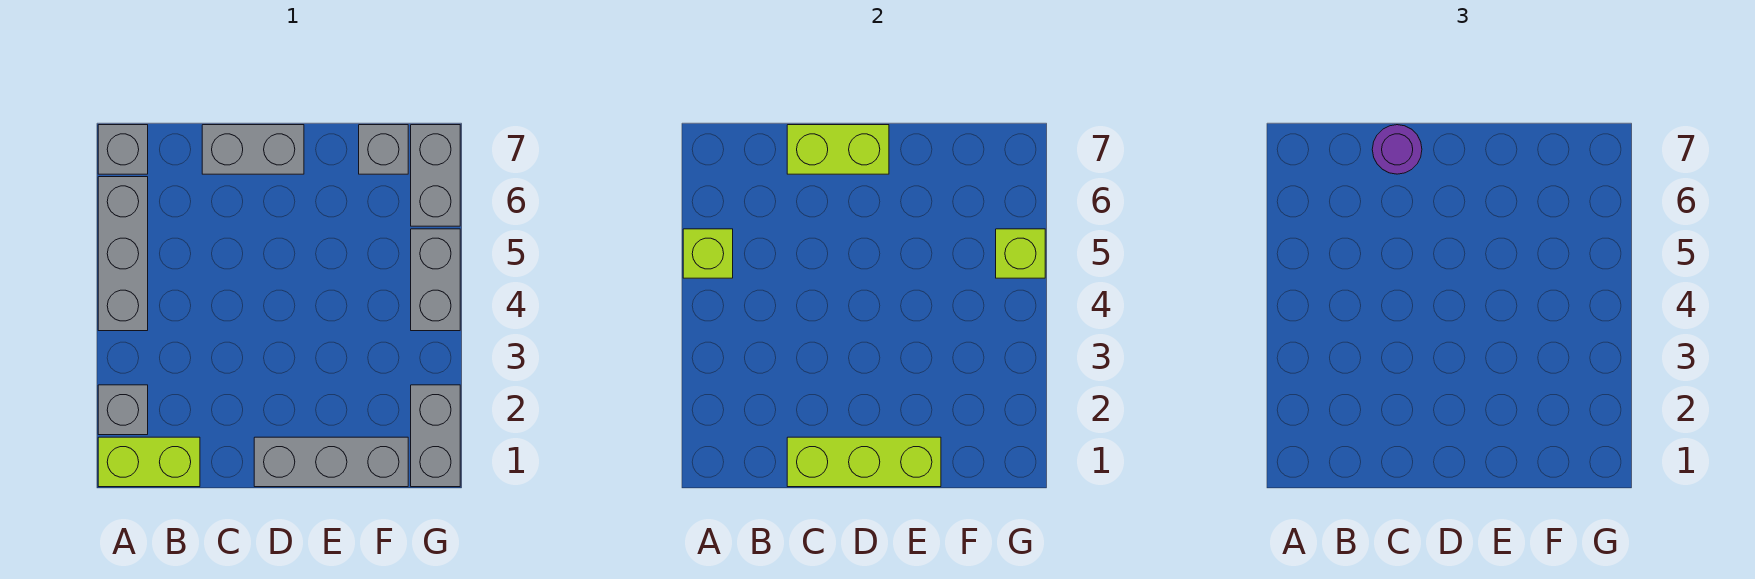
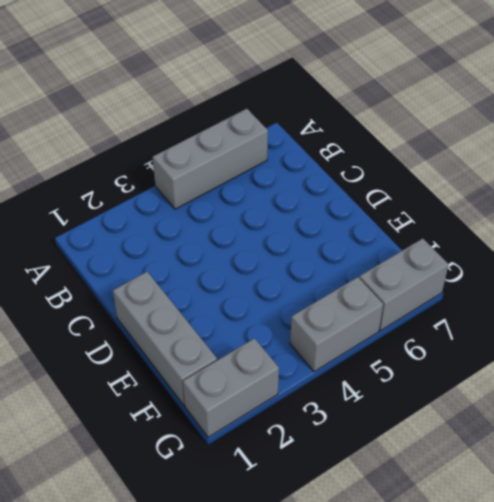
none -> lime brick A1:B1 level 1
none -> grey brick A2 level 1
none -> grey brick A7 level 1

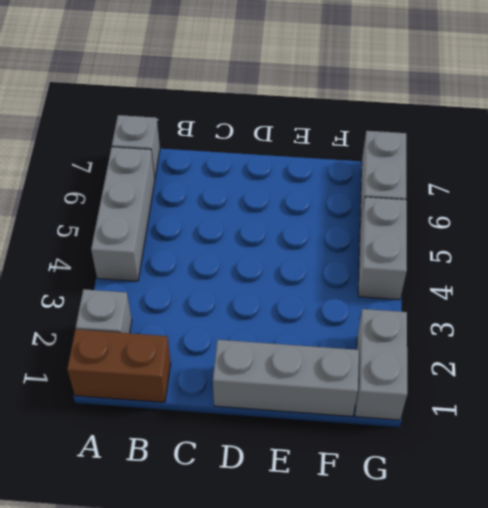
brown brick A1:B1 level 1 -> lime brick A1:B1 level 1
none -> grey brick C7:D7 level 1
none -> grey brick F7 level 1
none -> lime brick A5 level 2

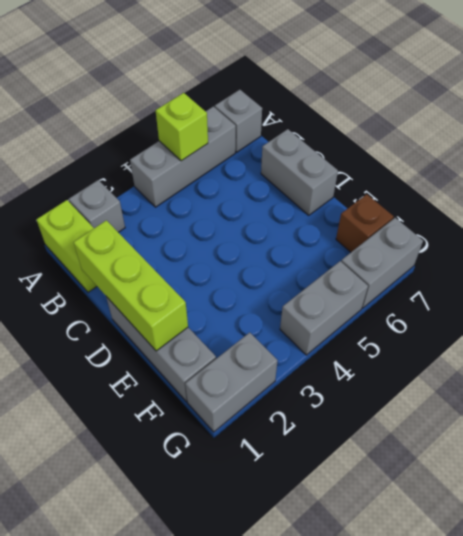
brown brick F7 level 1 -> grey brick F7 level 1
none -> lime brick C7:D7 level 2
none -> lime brick G5 level 2
none -> purple round brick C7 level 3

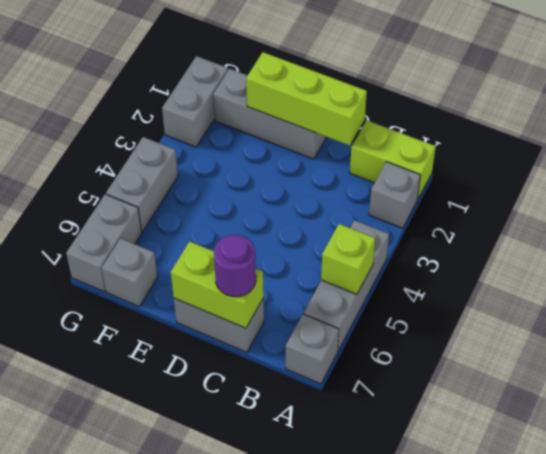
none -> lime brick G5 level 2

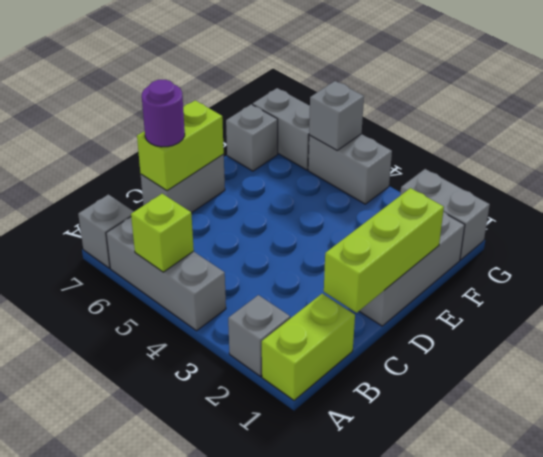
grey brick G5 level 2 -> lime brick G5 level 2

